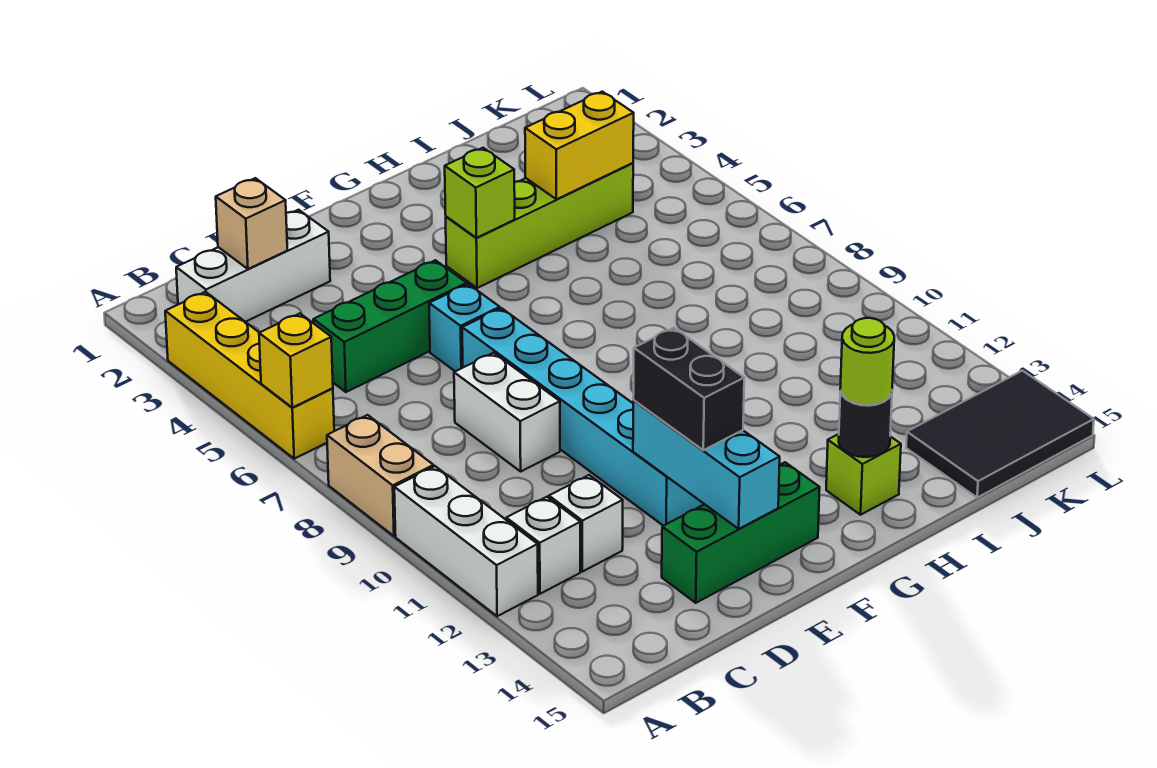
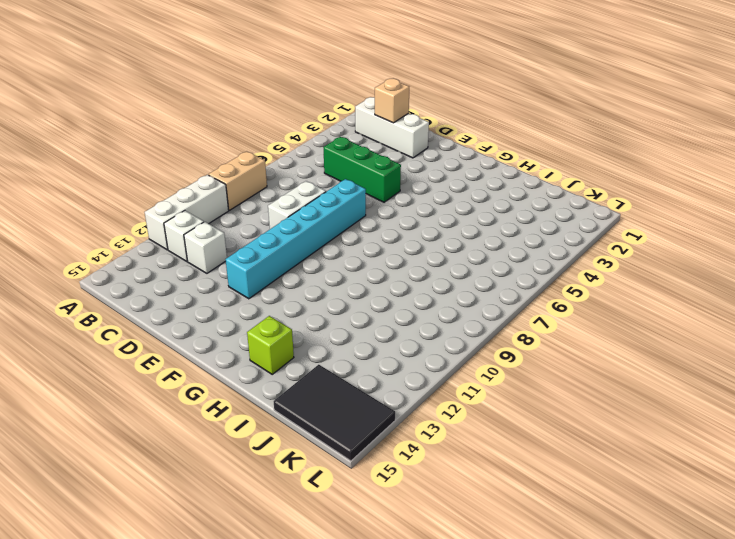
none -> yellow brick A3:A6 level 1
none -> green brick D14:F14 level 1
none -> cyan brick E6 level 1

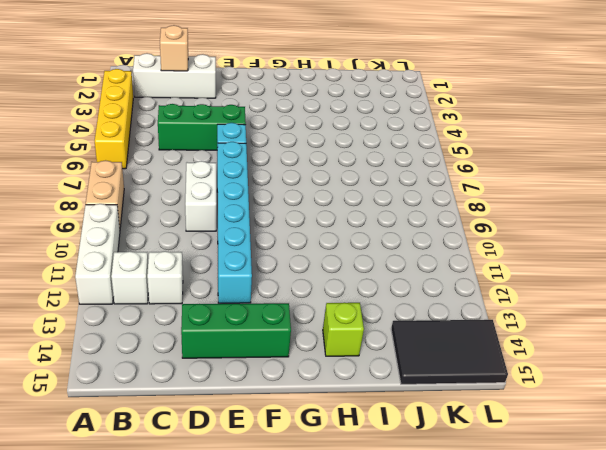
none -> lime brick G4:J4 level 1
none -> yellow brick A6 level 2
none -> cyan brick E12:E14 level 2

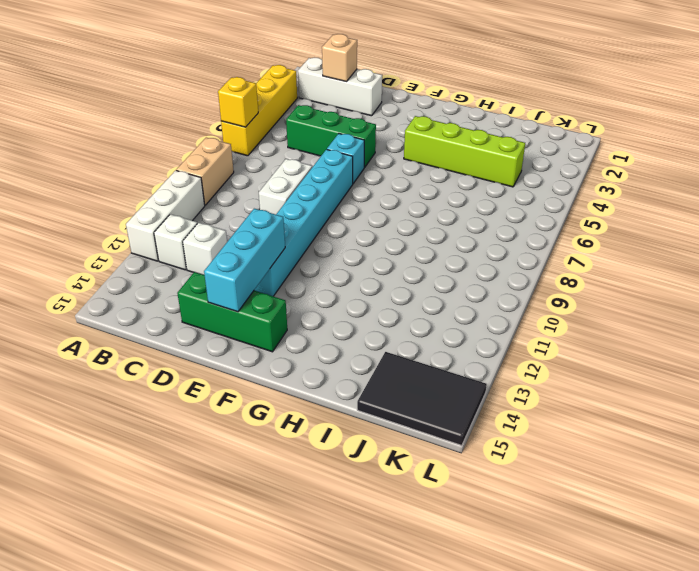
none -> lime brick H14 level 1
none -> lime brick G4 level 2
none -> black round brick H14 level 2

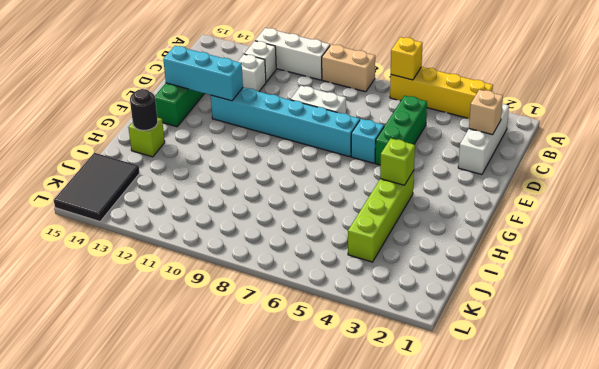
none -> yellow brick I4:J4 level 2
none -> black brick E12:E13 level 3
none -> lime round brick H14 level 3

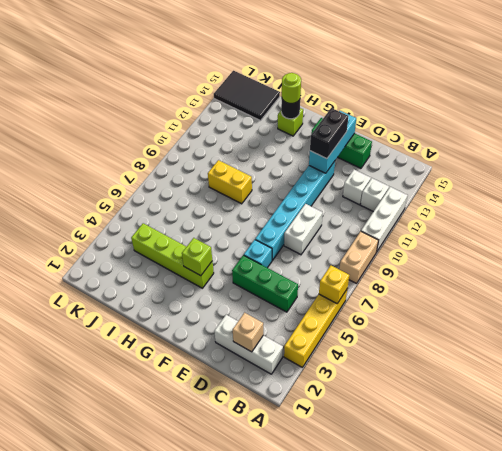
yellow brick H9:I9 level 1 -> yellow brick I4:J4 level 2

